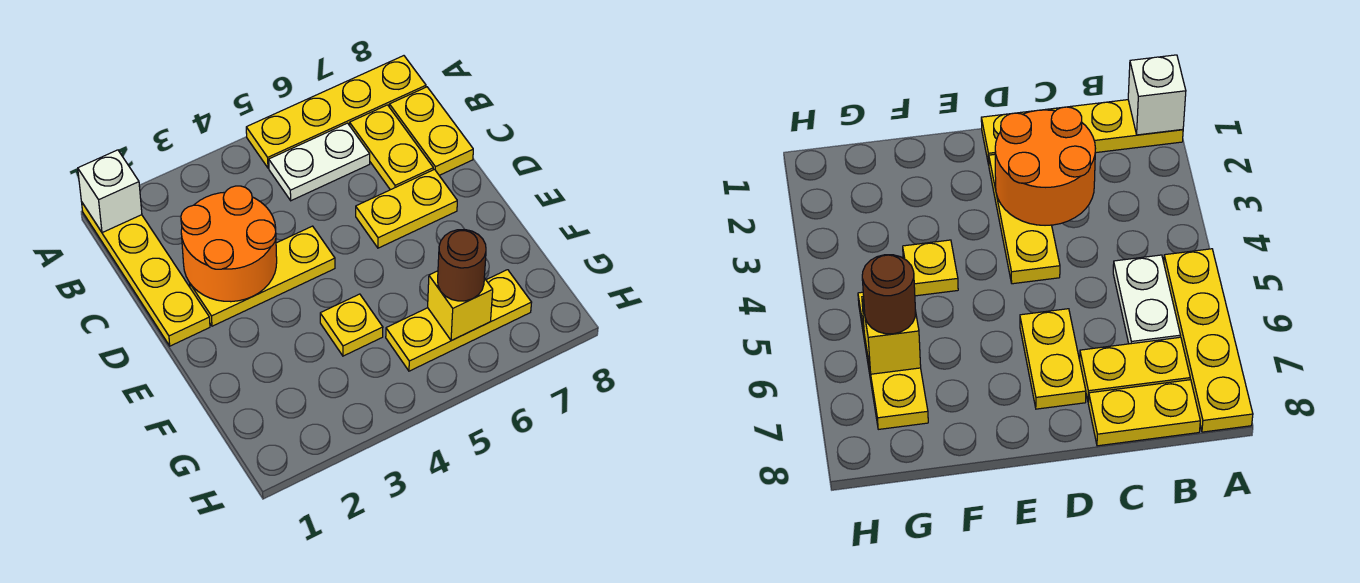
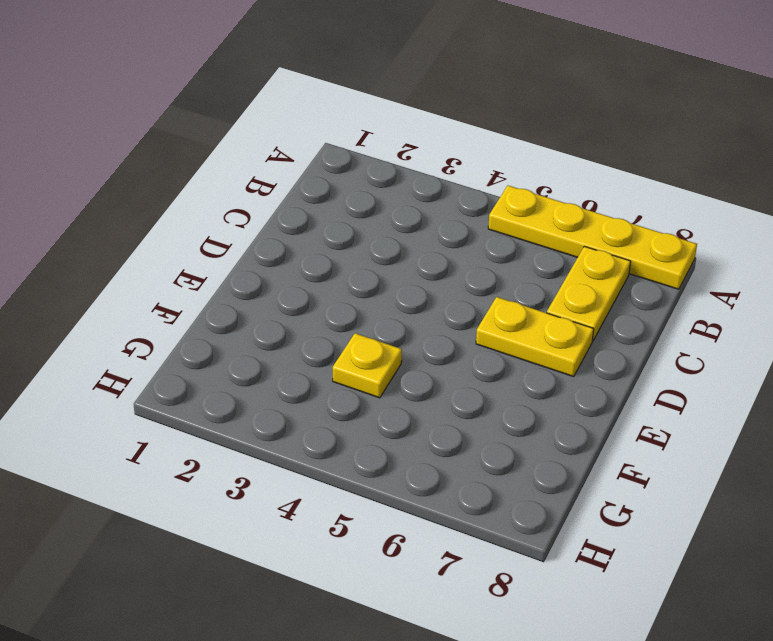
none -> yellow plate A1:D1 level 1
none -> white plate B5:B6 level 1
none -> yellow plate B8:C8 level 1

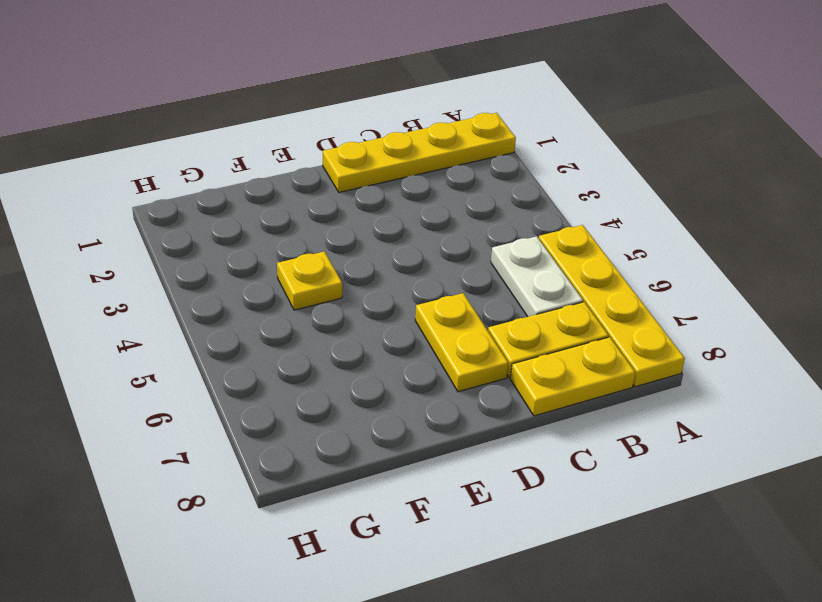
none -> yellow plate D2:D4 level 1
none -> yellow plate G5:G7 level 1
none -> white brick A1 level 2

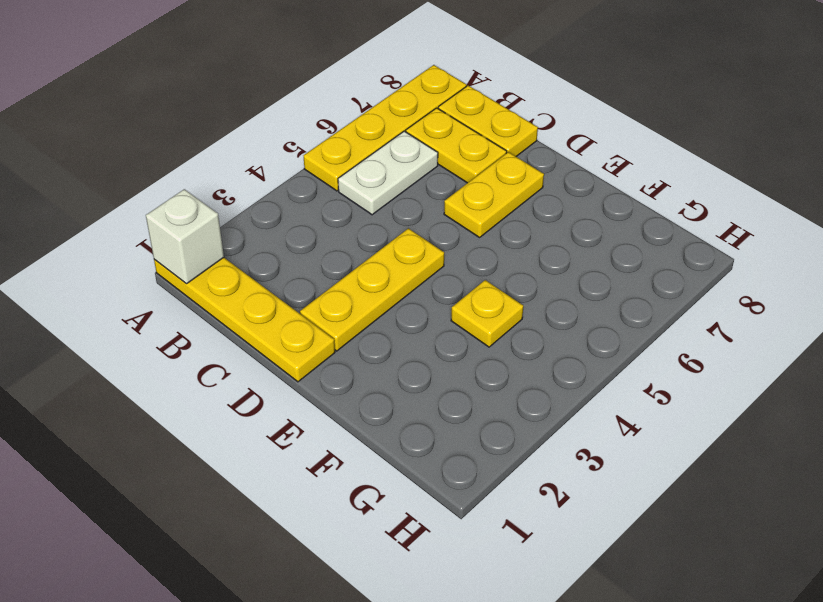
none -> yellow plate G5:G7 level 1
none -> orange round brick C2:D3 level 2
none -> yellow brick G6 level 2

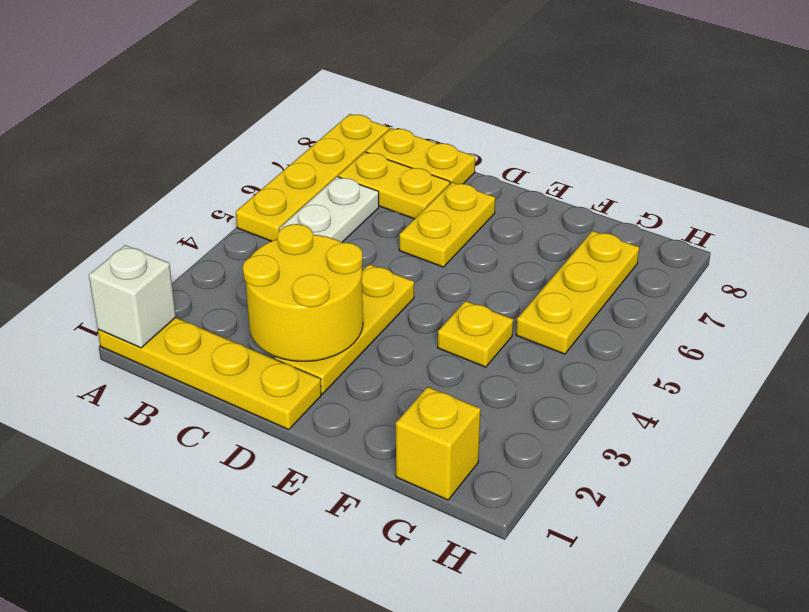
yellow round brick C2:D3 level 2 -> orange round brick C2:D3 level 2
yellow brick G1 level 1 -> yellow brick G6 level 2
none -> brown round brick G6 level 3

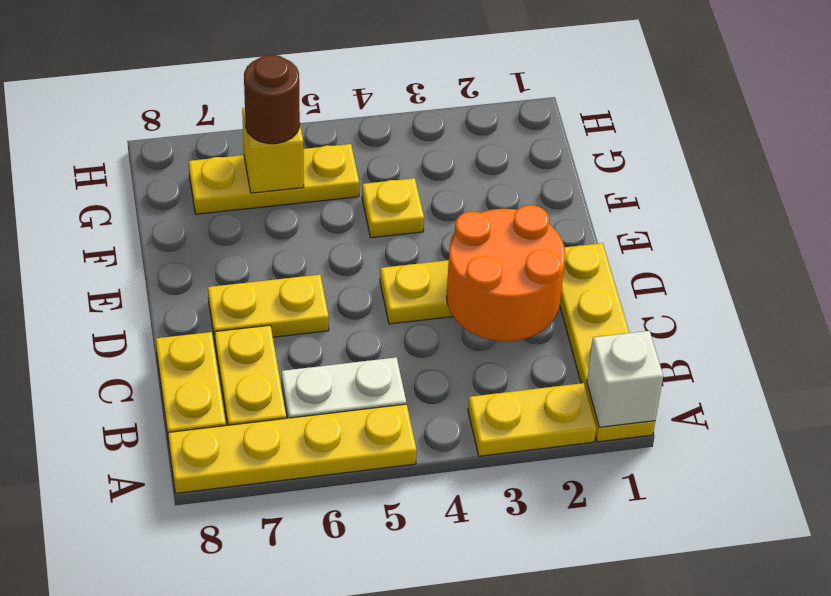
yellow plate A2:A3 level 1 -> none

